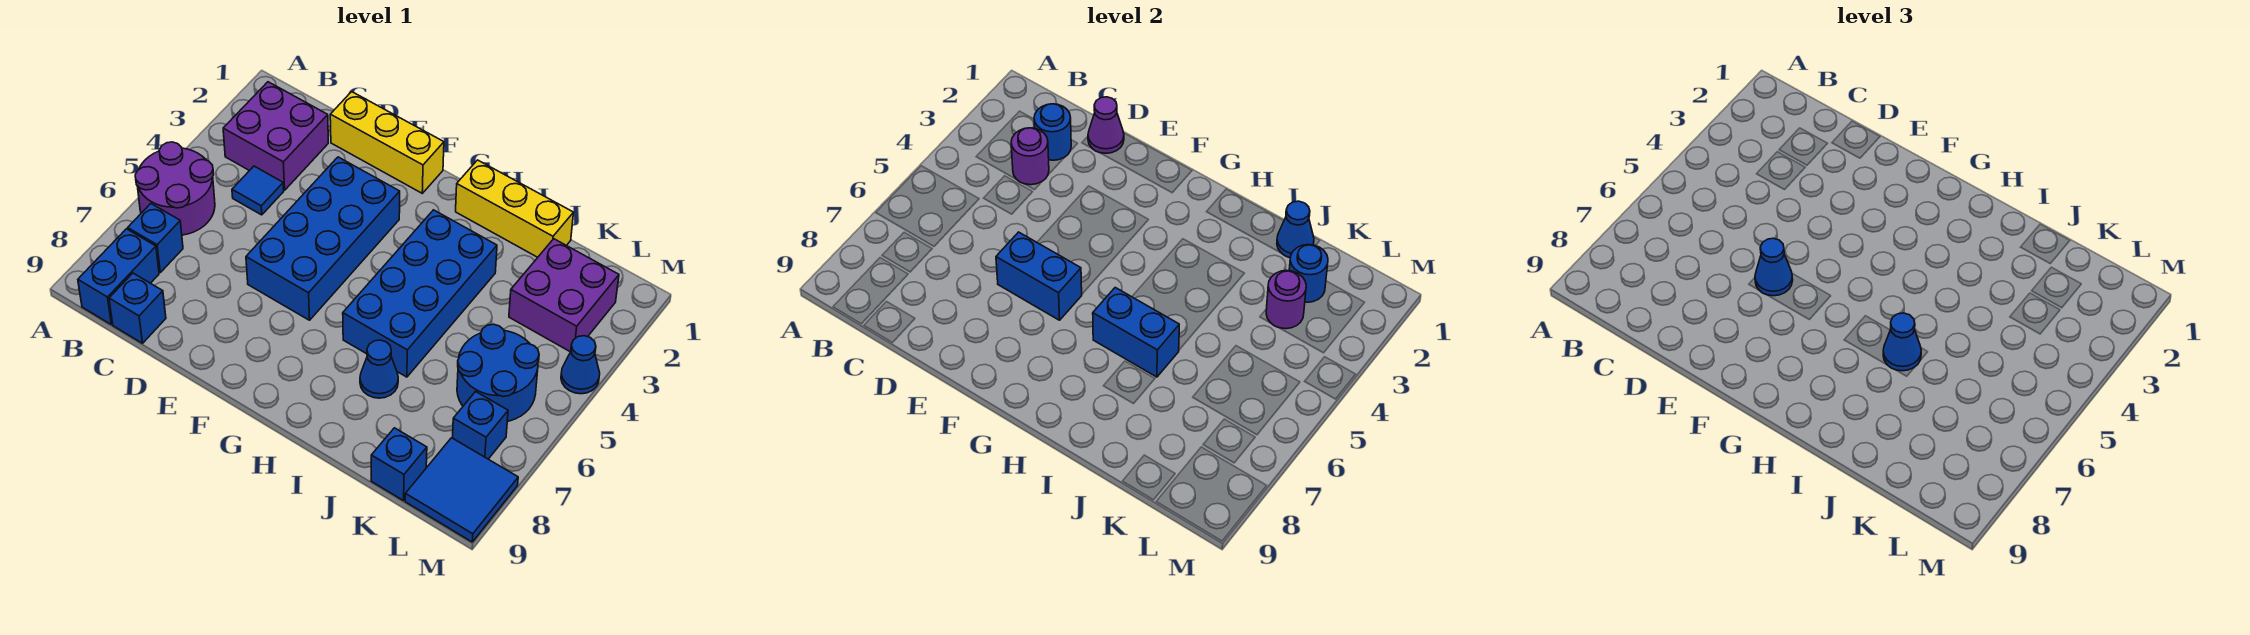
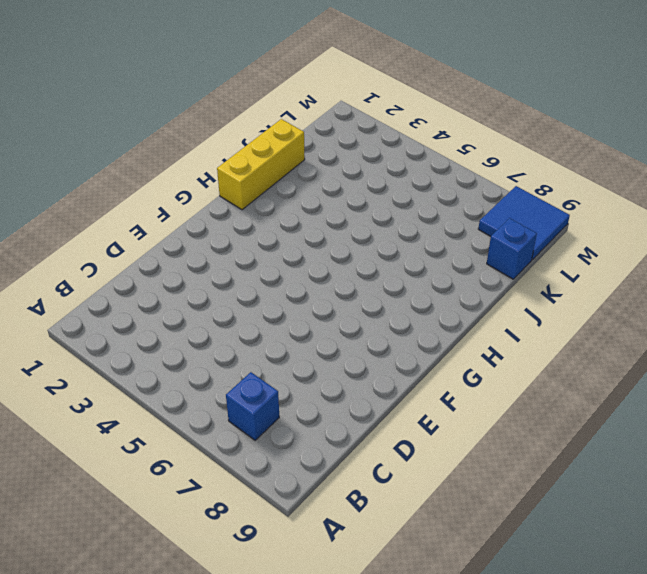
none -> purple round brick A5:B6 level 1
none -> purple brick B2:C3 level 1
none -> blue brick B8:B9 level 1

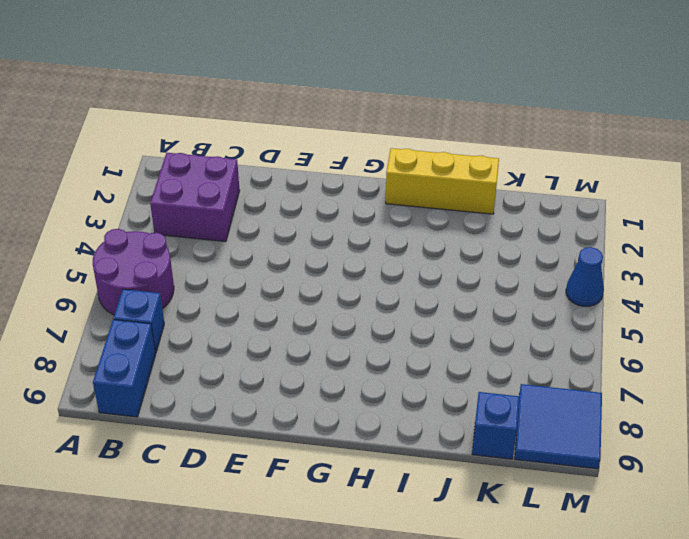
none -> blue tile C4 level 1
none -> blue brick C9 level 1
none -> yellow brick D1:F1 level 1

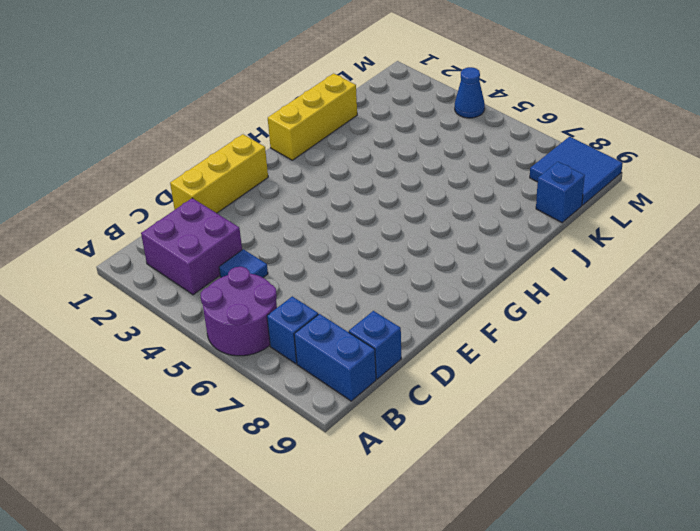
none -> blue brick E3:F6 level 1
none -> blue brick H3:I6 level 1
none -> blue cone I7 level 1

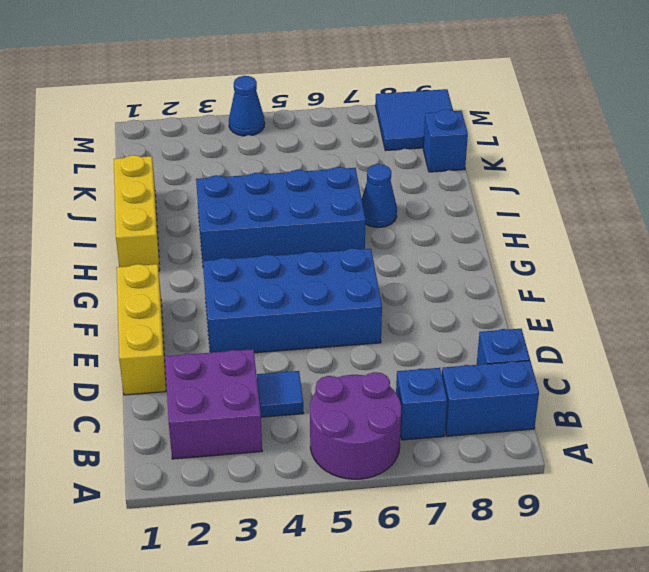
none -> purple brick K2:L3 level 1
none -> blue round brick K5:L6 level 1
none -> blue brick L7 level 1

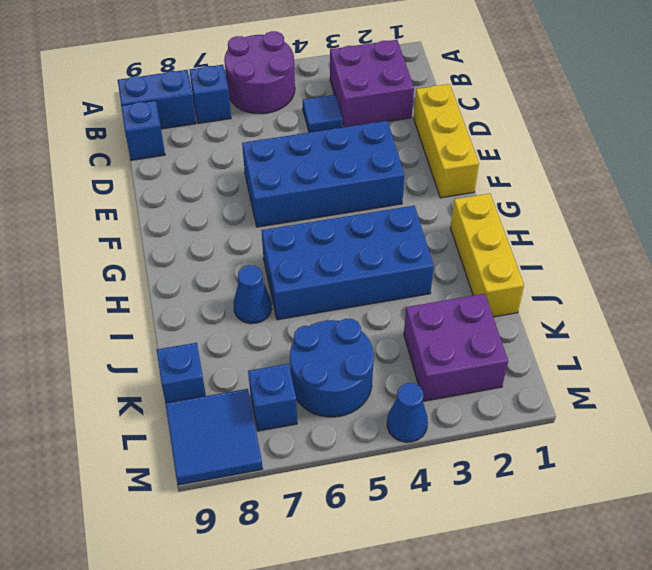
none -> blue round brick C2 level 2
none -> purple round brick C3 level 2
none -> purple cone D1 level 2

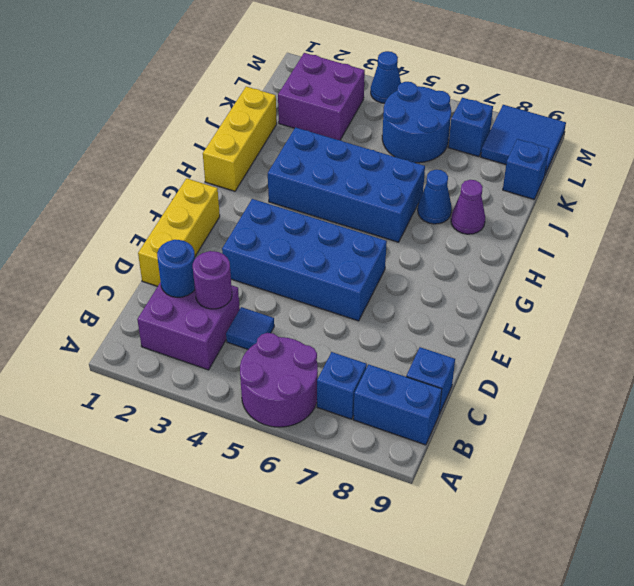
purple cone I8 level 1 -> purple cone D1 level 2
none -> blue brick E6:F6 level 2
none -> blue brick H6:I6 level 2
none -> blue cone J1 level 2

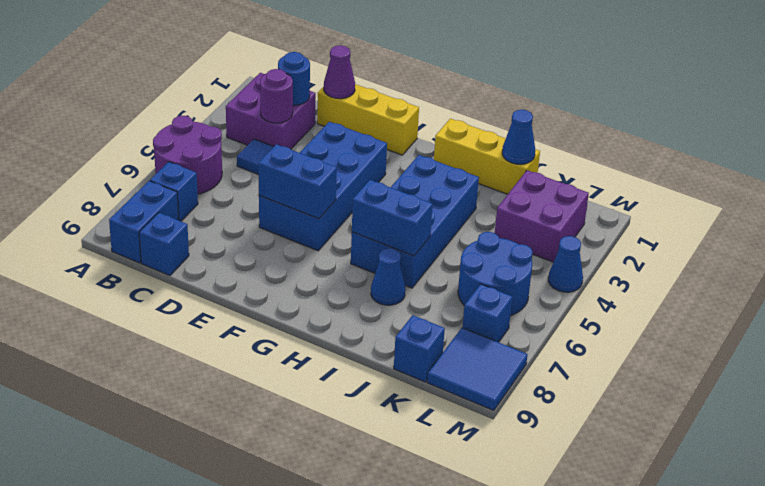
none -> blue round brick K2 level 2
none -> purple round brick K3 level 2
none -> blue cone E6 level 3

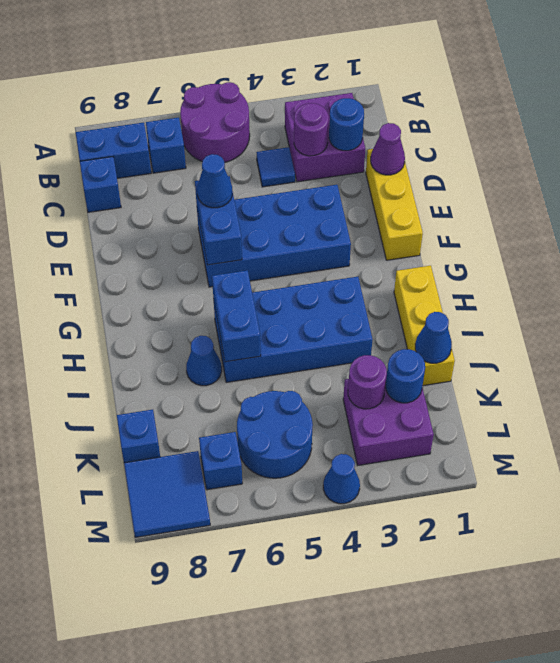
none -> blue cone I6 level 3

